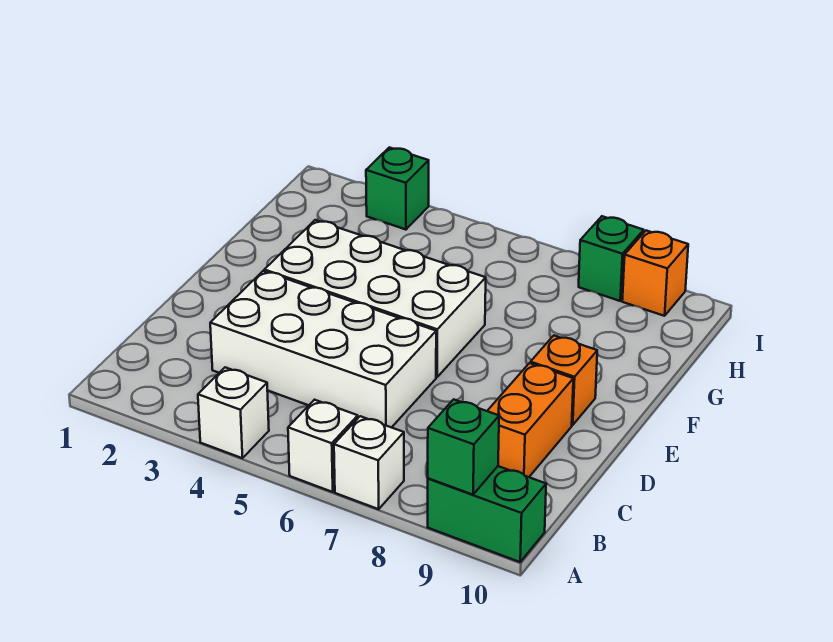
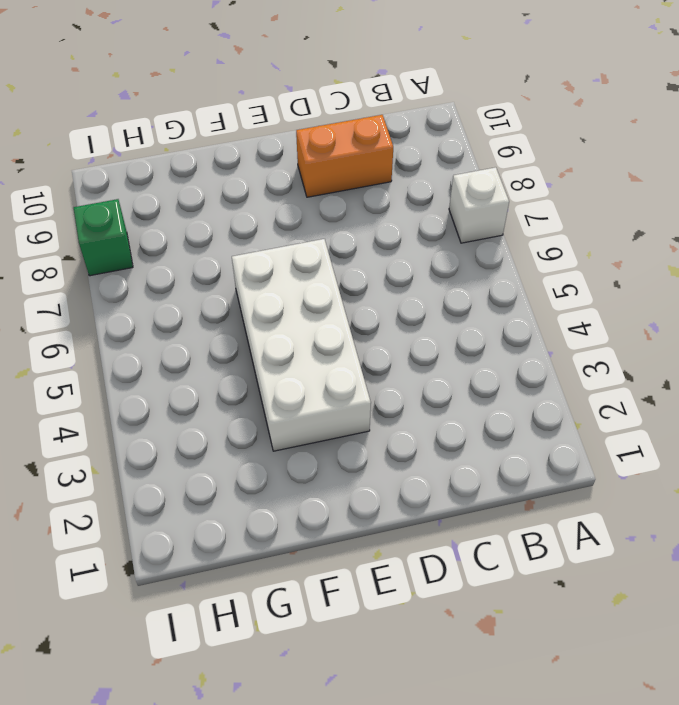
none -> white brick A4 level 1
none -> white brick A6 level 1
none -> green brick A9:A10 level 1

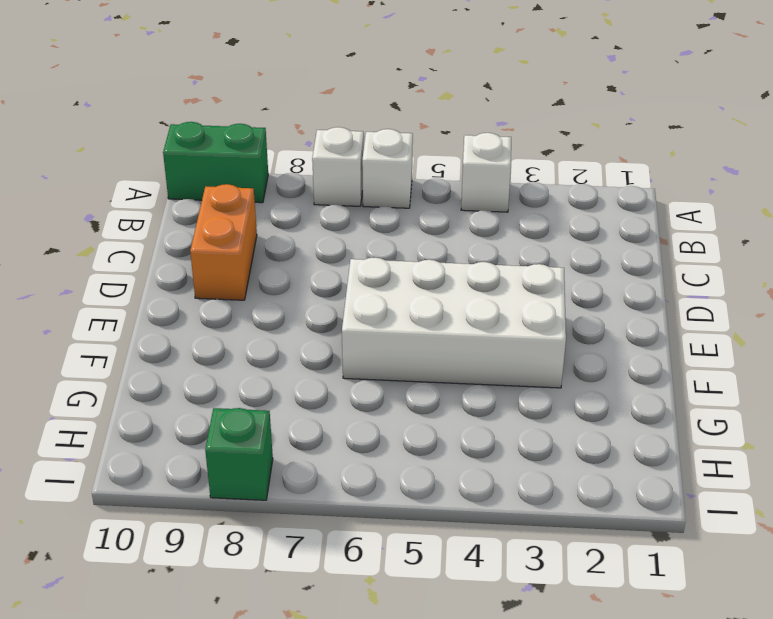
none -> white brick C3:D6 level 1
none -> orange brick E9 level 1
none -> green brick I3 level 1

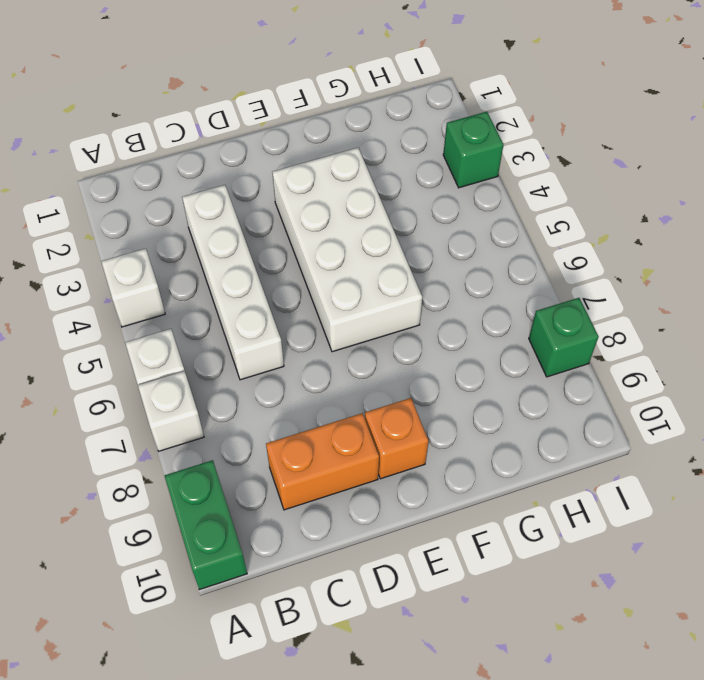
white brick C3:C6 level 1 -> white brick C3:D6 level 1
none -> orange brick I9 level 1
none -> green brick A9 level 2

